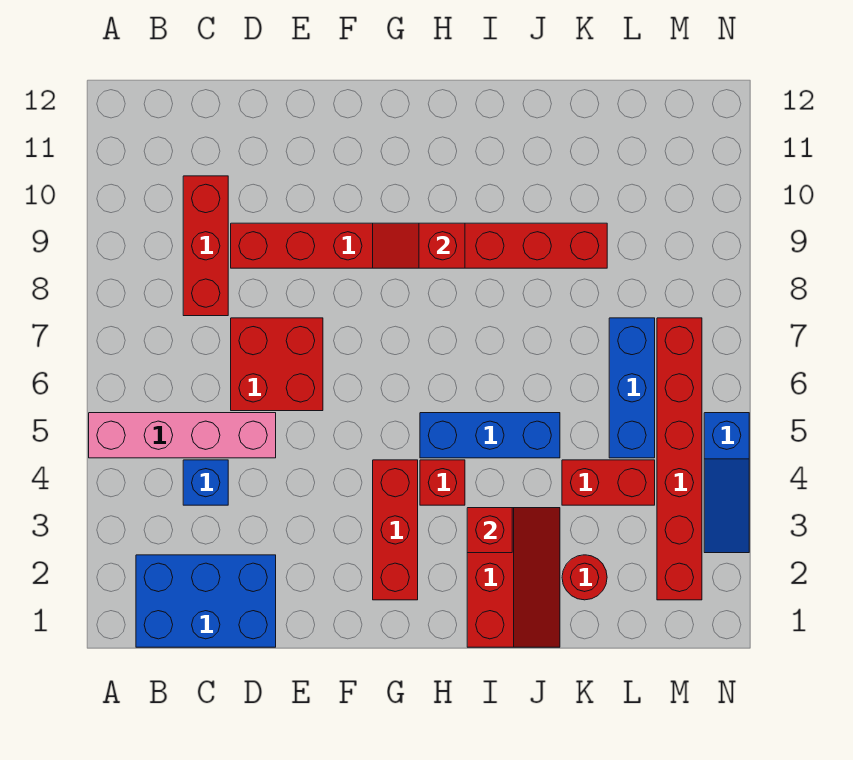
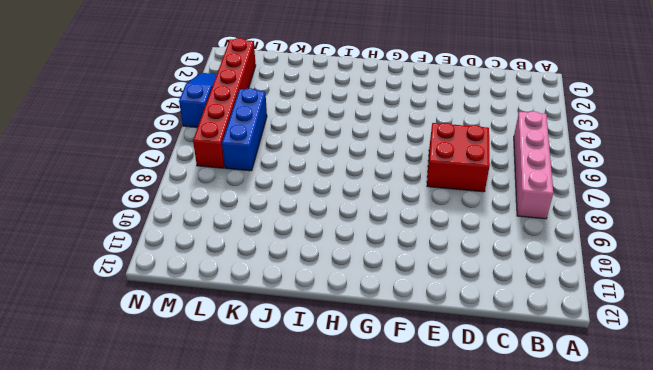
pink brick B5:B8 level 1 -> pink brick A5:D5 level 1
none -> blue brick B1:D2 level 1
none -> blue brick C4 level 1
none -> red brick C8:C10 level 1

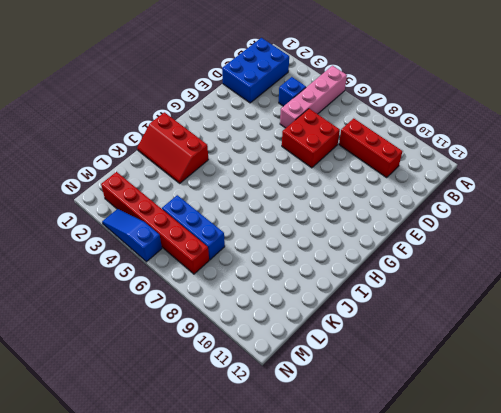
none -> red brick D9:K9 level 1
none -> red brick G2:G4 level 1
none -> red brick H4 level 1

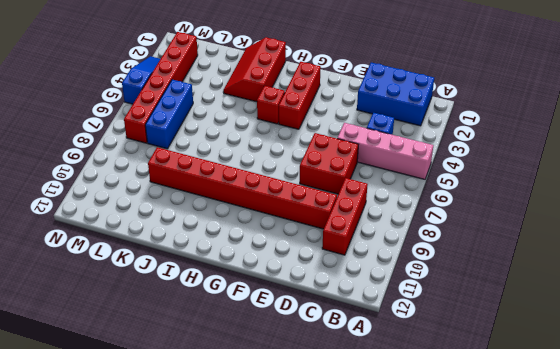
none -> blue brick H5:J5 level 1
none -> red round brick K2 level 1
none -> red brick K4:L4 level 1

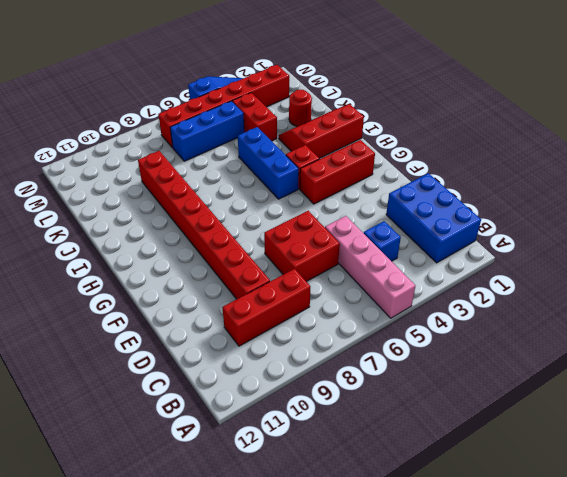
none -> red slope G9:H9 level 2 top H
none -> red brick I3 level 2

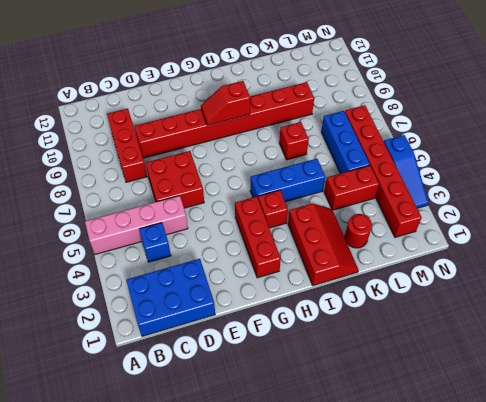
red brick J7 level 1 -> red brick I3 level 2

